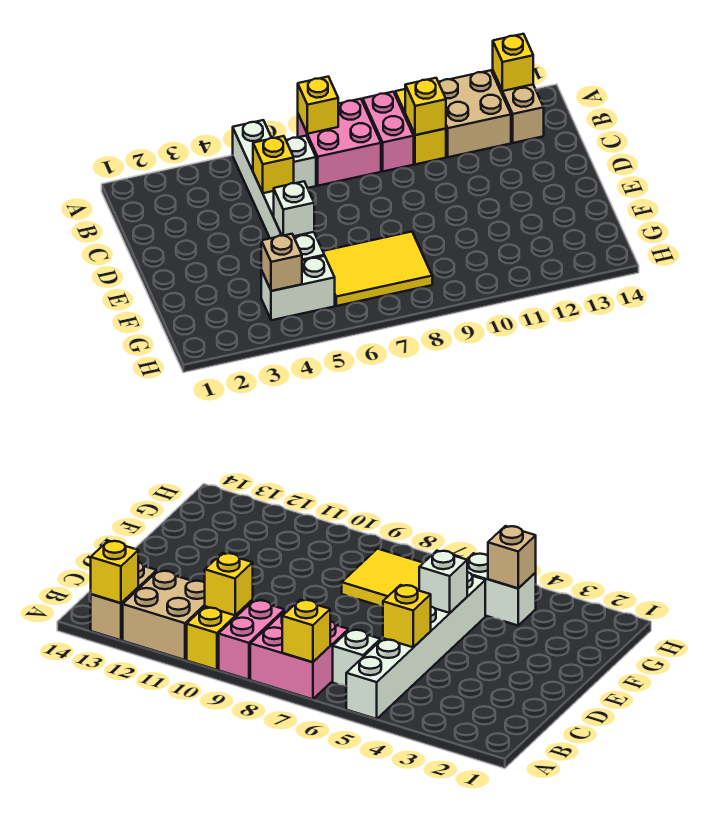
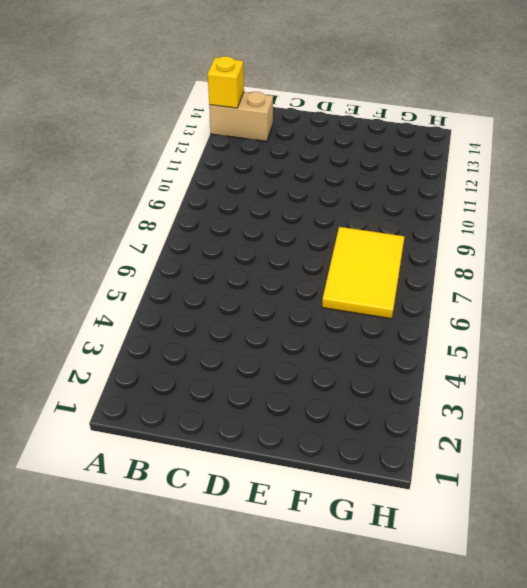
none -> white brick A5:F5 level 1
none -> pink brick A7:B8 level 1
none -> pink brick A9:B9 level 1

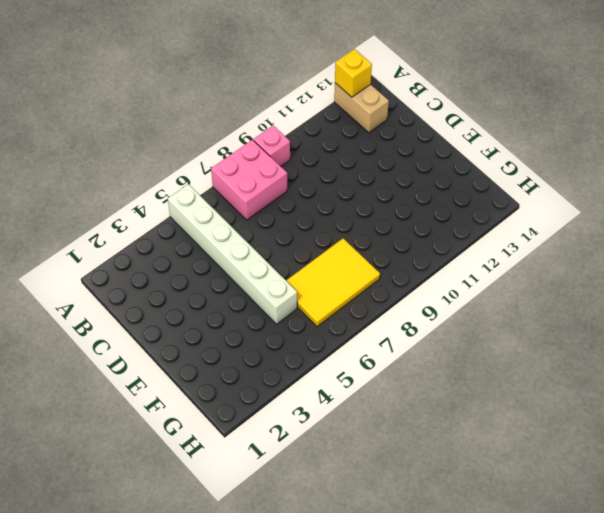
pink brick A9 level 1 -> pink brick A9:B9 level 1
none -> yellow brick A10:B10 level 1
none -> tan brick A11:B12 level 1
none -> white brick B6 level 1

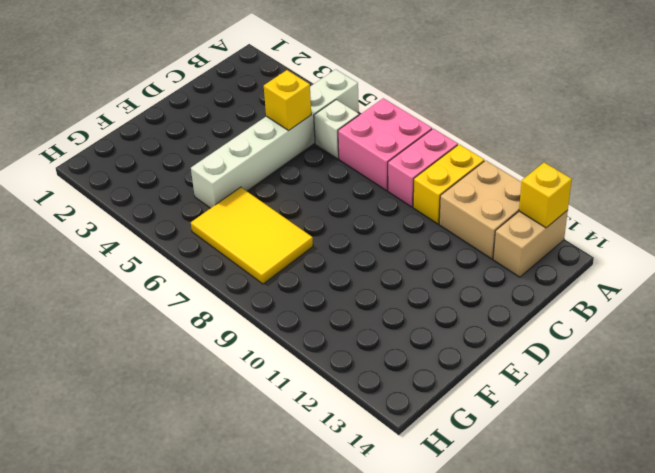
none -> white brick G4:G5 level 1
none -> yellow brick A7 level 2
none -> yellow brick B10 level 2

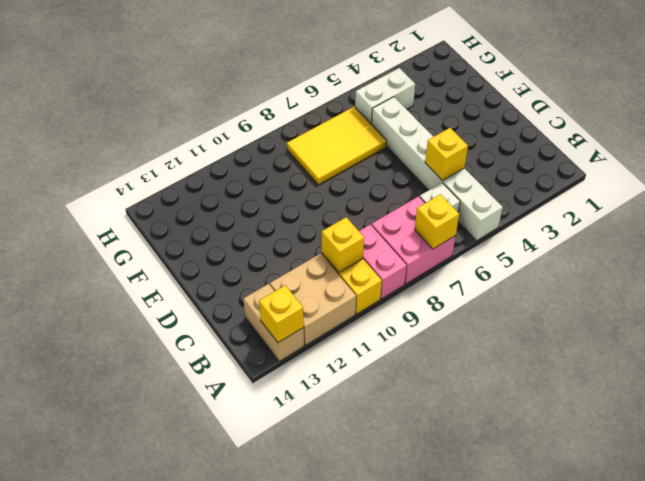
none -> white brick E5 level 2
none -> tan brick G4 level 2

